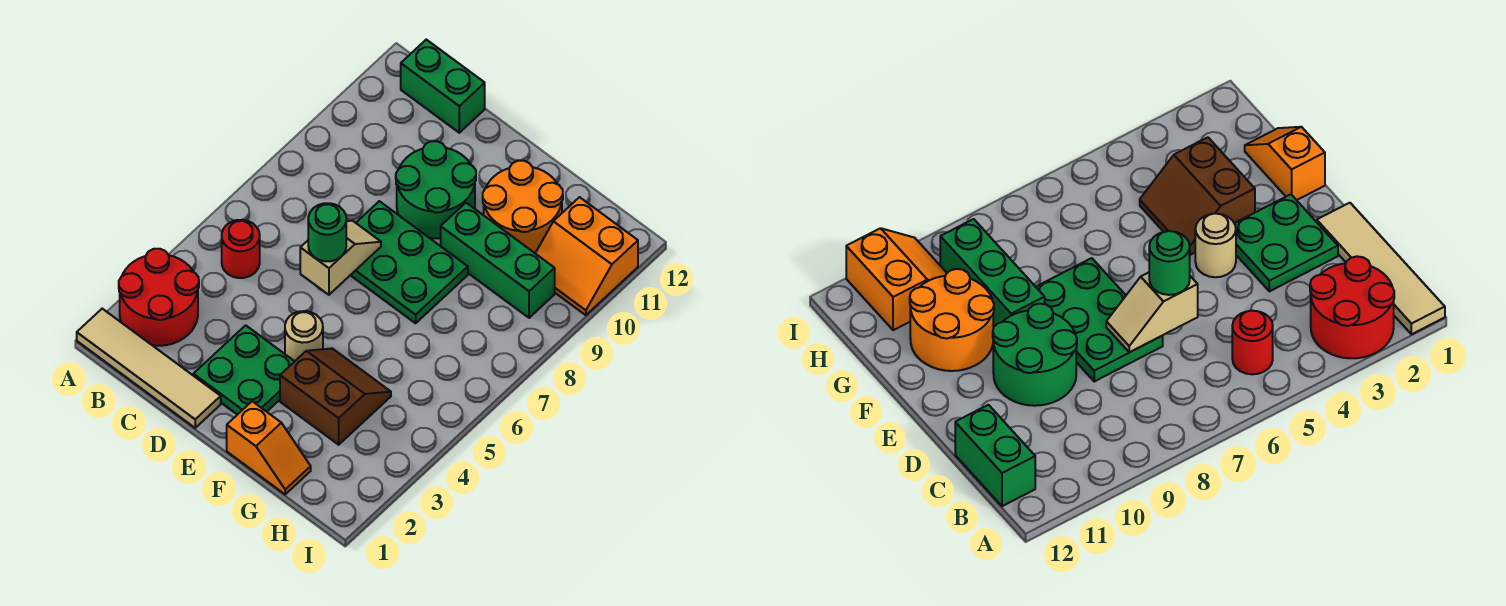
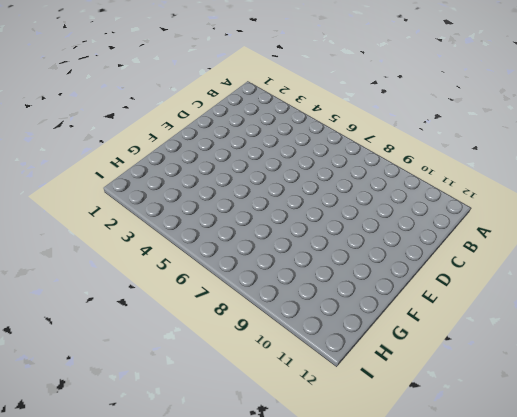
none -> tan tile A1:D1 level 1
none -> red round brick A2:B3 level 1
none -> red round brick B5 level 1

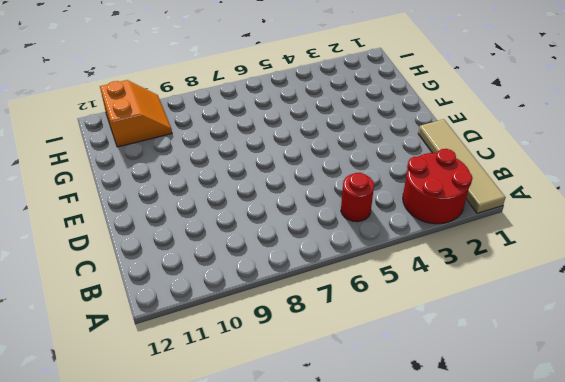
none -> green brick B12:C12 level 1
none -> green plate D2:E3 level 1
none -> green plate D7:F8 level 1

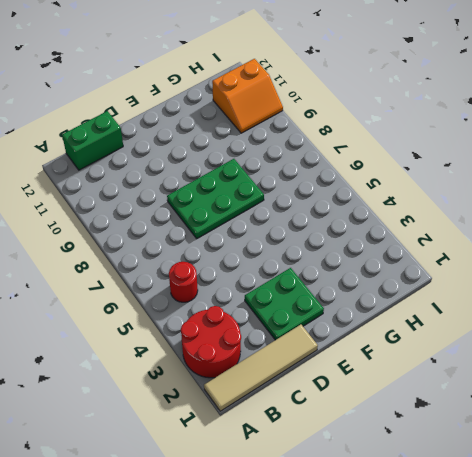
none -> green round brick D9:E10 level 1
none -> tan round brick E4 level 1
none -> orange slope F1:G1 level 1 top F

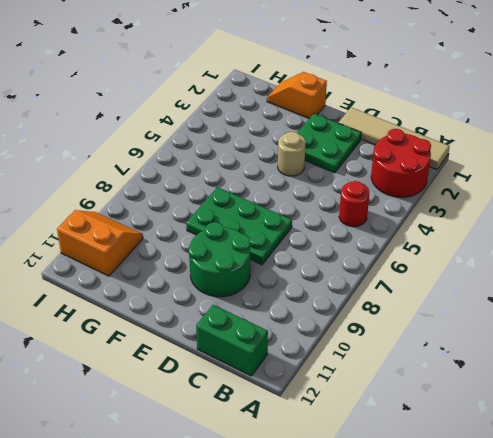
none -> brown slope F3:G4 level 1 top 3
none -> green brick F9:H9 level 1
none -> orange round brick F10:G11 level 1

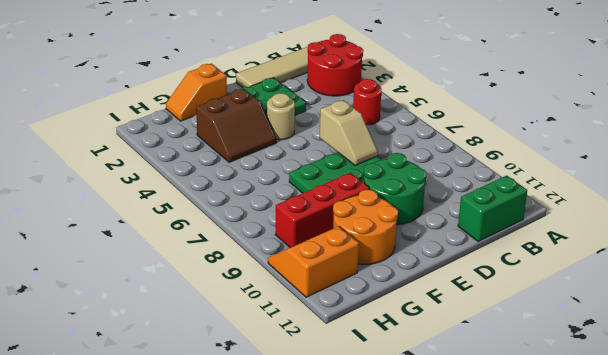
red brick F9:H9 level 1 -> green brick F9:H9 level 1
none -> green round brick D6 level 3

